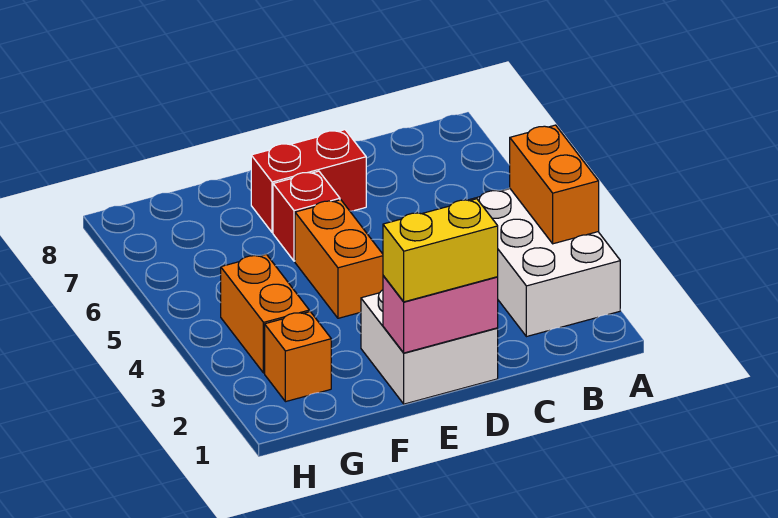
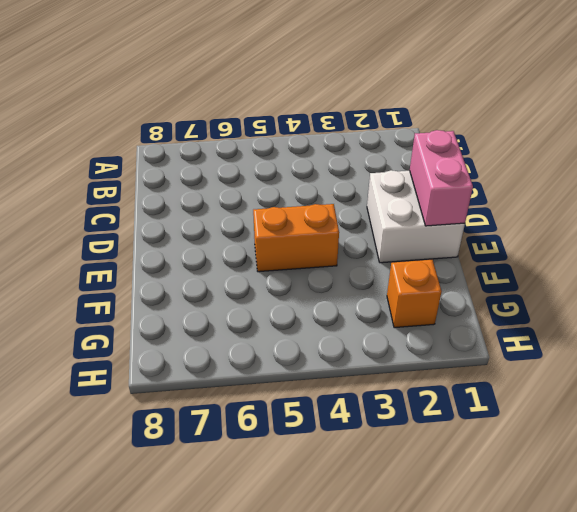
none -> white brick A2:B4 level 1
none -> red brick D7:E7 level 1

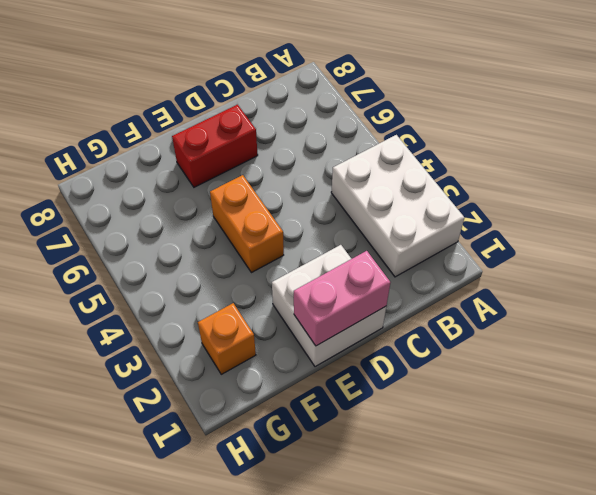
none -> red brick E6 level 1
none -> orange brick G3:G4 level 1

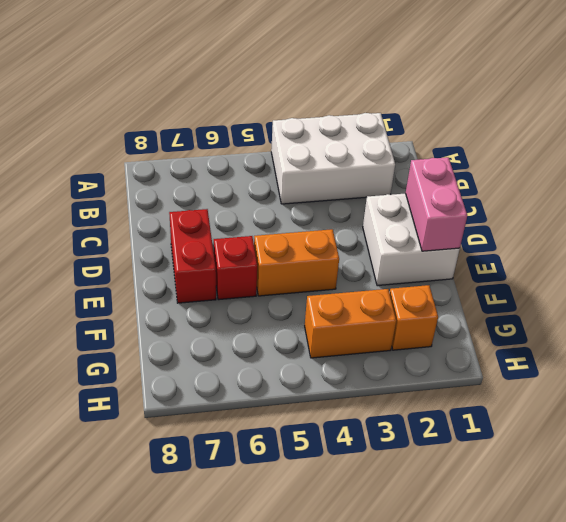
none -> orange brick A3:A4 level 2
none -> yellow brick D1:E1 level 3

